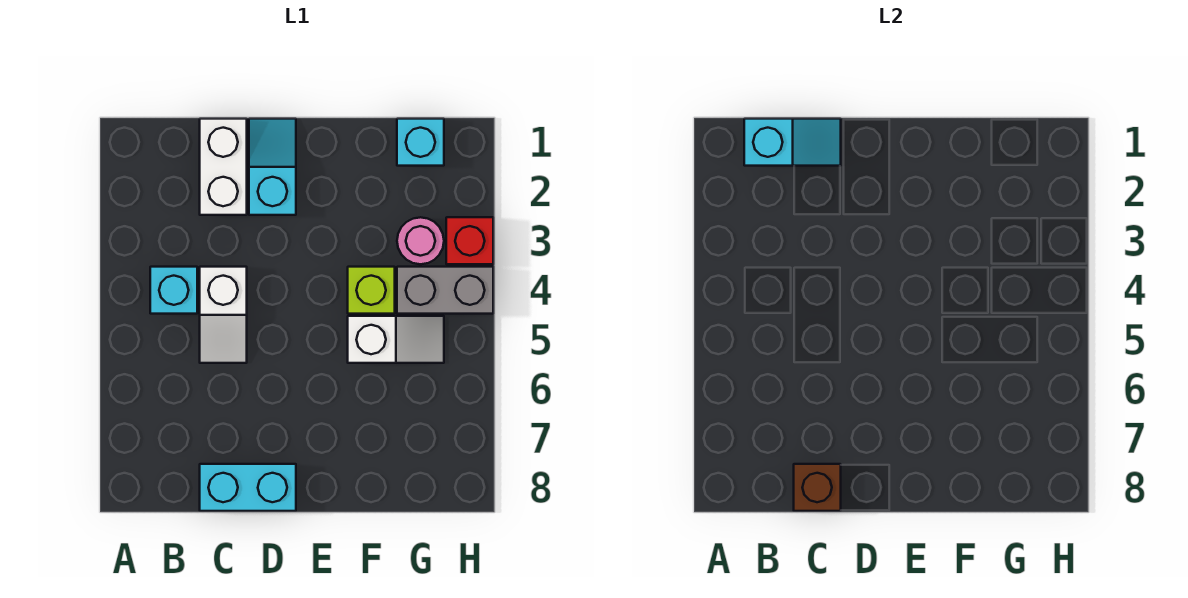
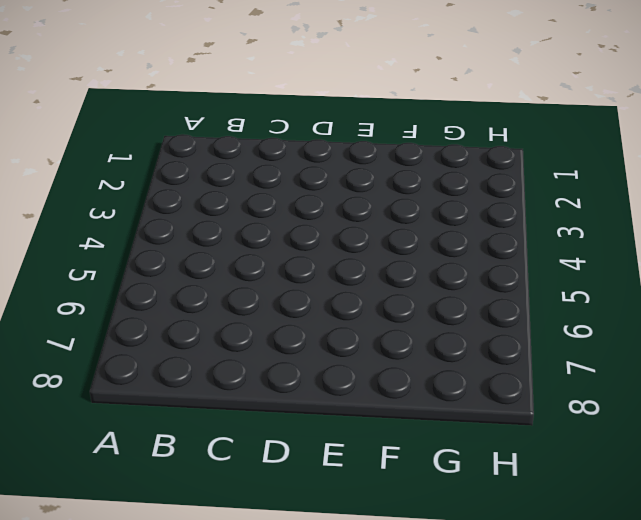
none -> cyan brick B4 level 1
none -> white brick C1:C2 level 1
none -> white slope C4:C5 level 1 top 4

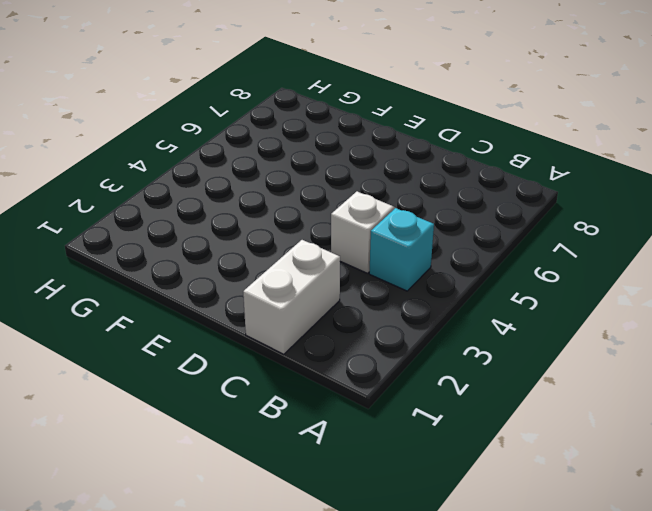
none -> cyan brick C8:D8 level 1
none -> cyan slope D1:D2 level 1 top 2
none -> lime brick F4 level 1

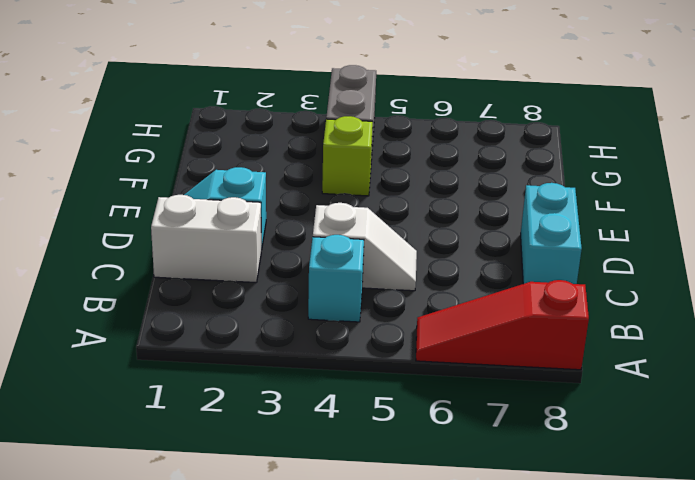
red slope A6:A8 level 1 top 8 -> none
none -> white slope F5:G5 level 1 top F
none -> cyan brick G1 level 1
none -> pink round brick G3 level 1

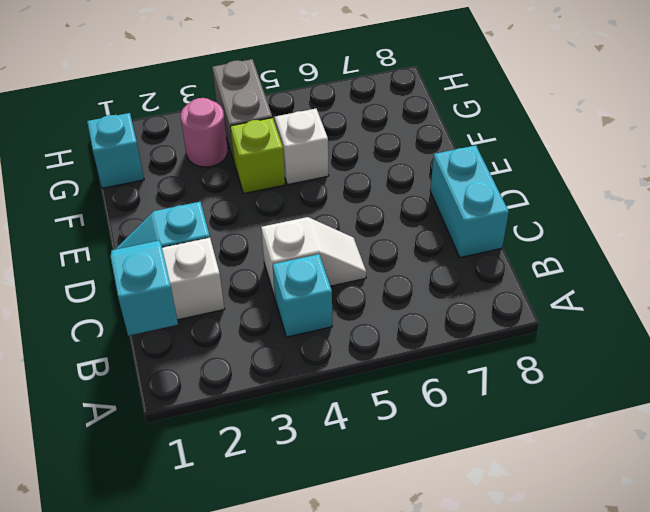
none -> red brick H3 level 1
none -> brown brick C8 level 2

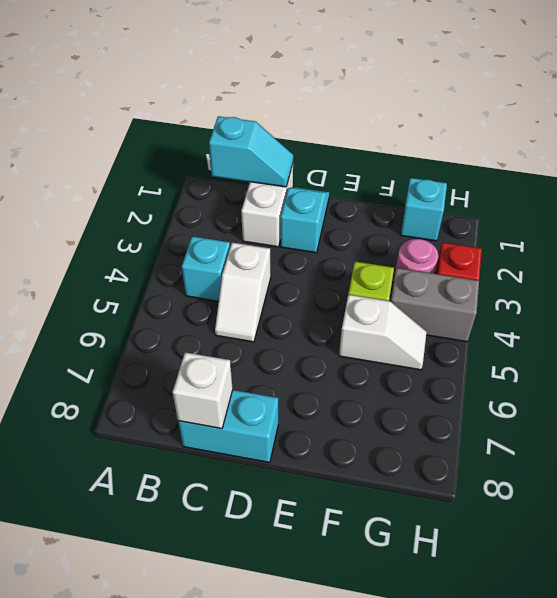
white brick C8 level 2 -> brown brick C8 level 2

